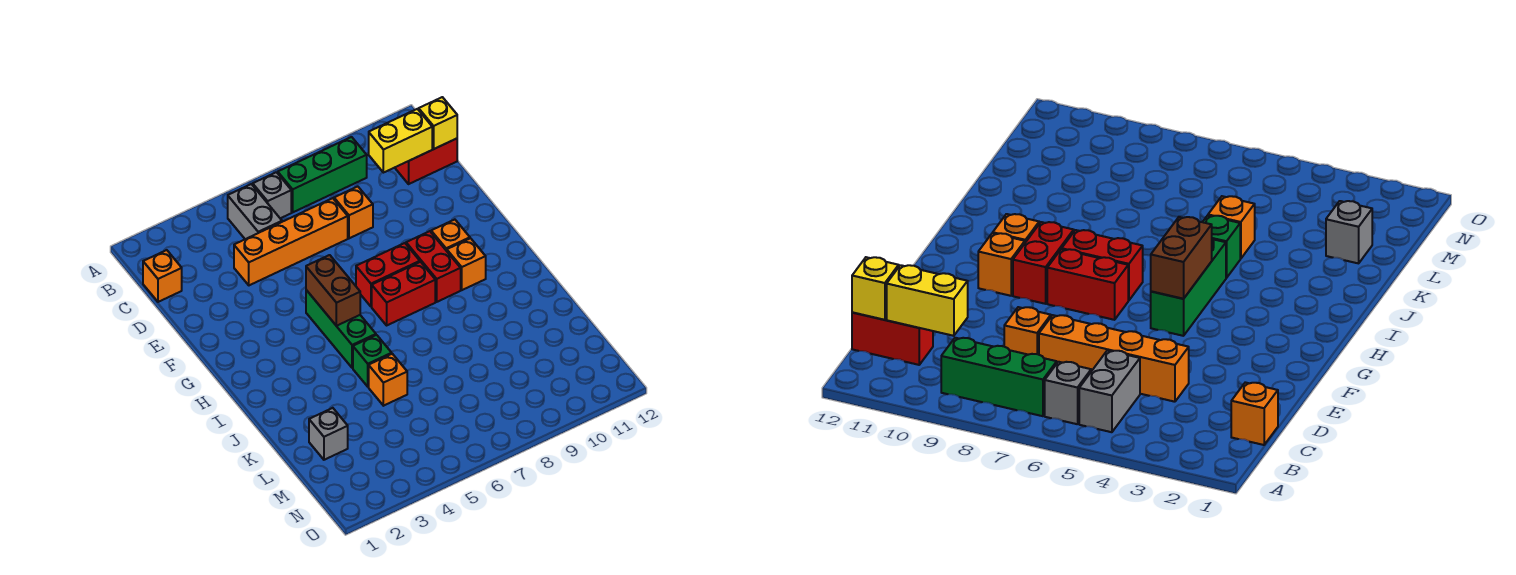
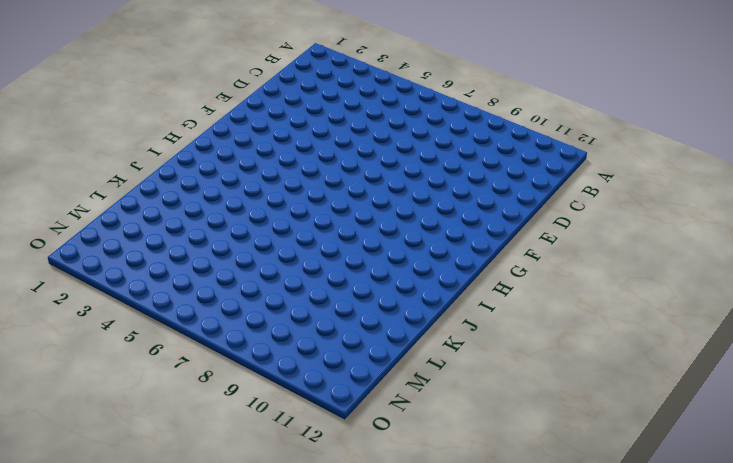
none -> grey brick B5:C5 level 1
none -> grey brick B6 level 1
none -> green brick B7:B9 level 1

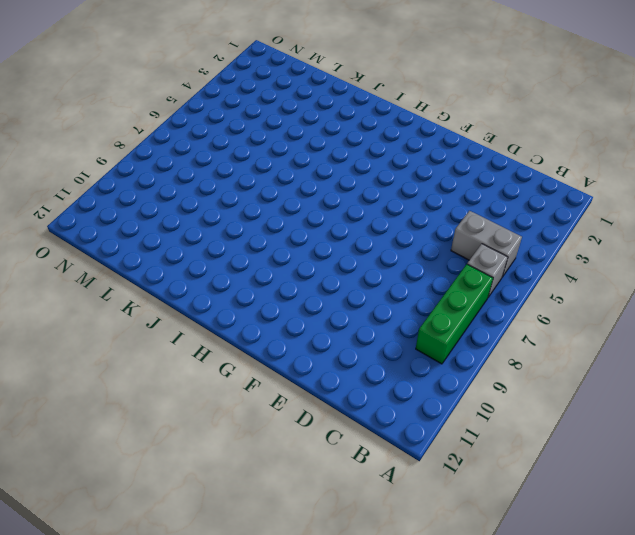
none -> orange brick C1 level 1
none -> red brick C11:C12 level 1
none -> orange brick D4:D7 level 1

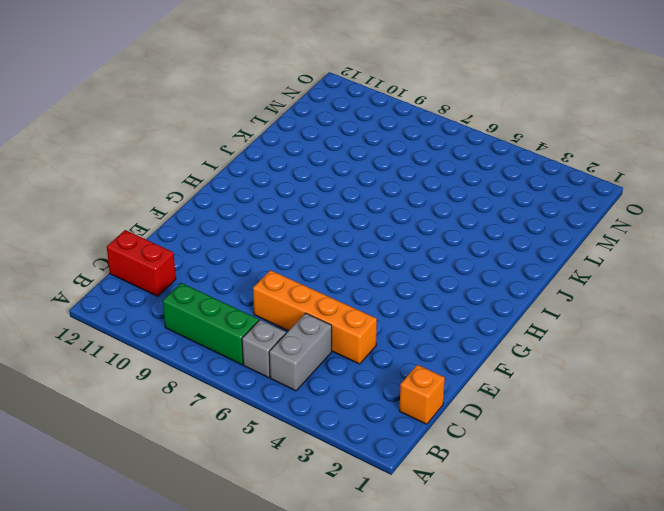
none -> orange brick D8 level 1
none -> green brick G5:I5 level 1
none -> red brick G7:G8 level 1

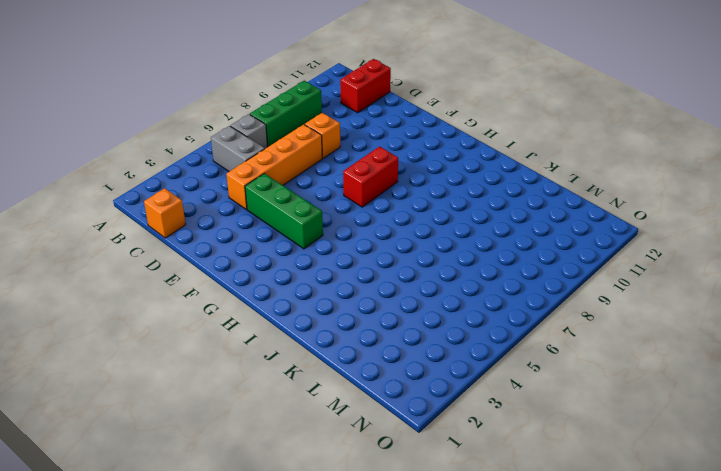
green brick E4:G4 level 1 -> green brick G5:I5 level 1
none -> red brick G9:H9 level 1
none -> orange brick G10 level 1
none -> red brick H7:H8 level 1

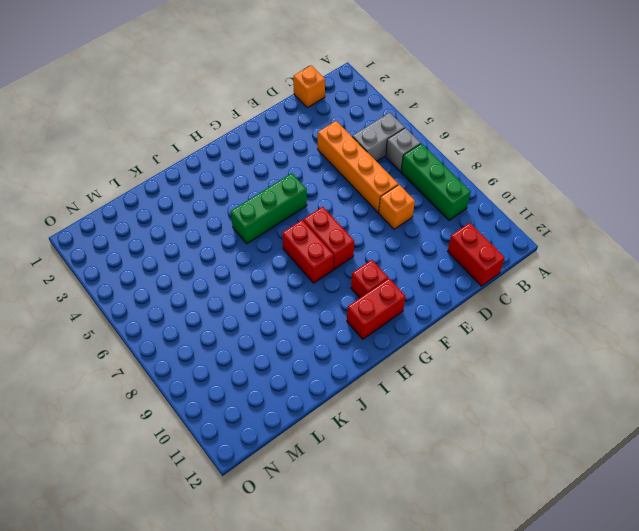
red brick G10 level 1 -> orange brick G10 level 1
red brick G11:H11 level 1 -> red brick G9:H9 level 1
none -> orange brick H10 level 1
none -> green brick J5 level 1
none -> orange brick K5 level 1

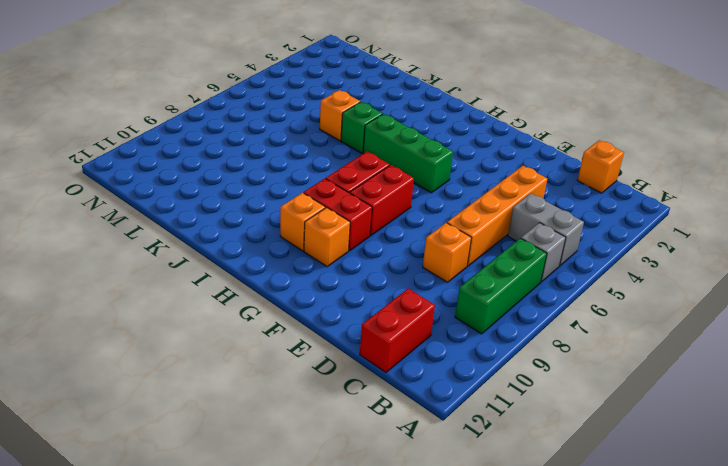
none -> grey brick L2 level 1
none -> yellow brick C10:C11 level 2
none -> yellow brick C12 level 2

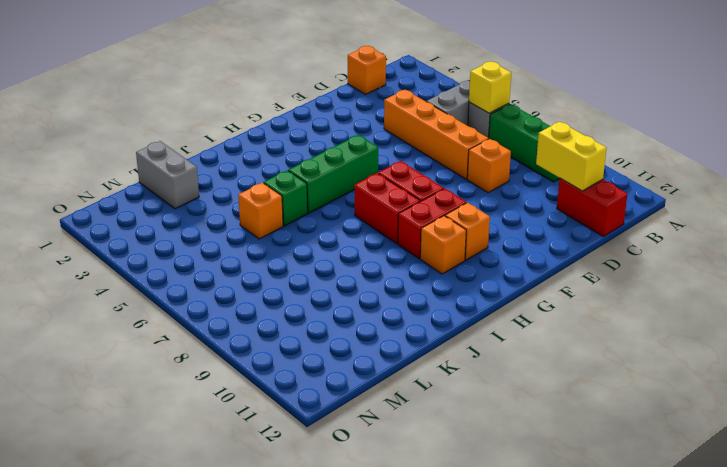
yellow brick B6 level 2 -> yellow brick C12 level 2
grey brick L1:L2 level 1 -> grey brick L2 level 1
none -> brown brick G5:H5 level 2

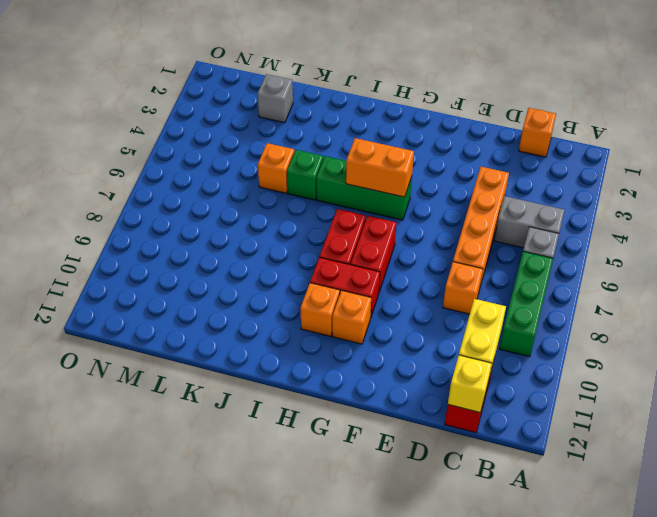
orange brick G5:H5 level 2 -> brown brick G5:H5 level 2

